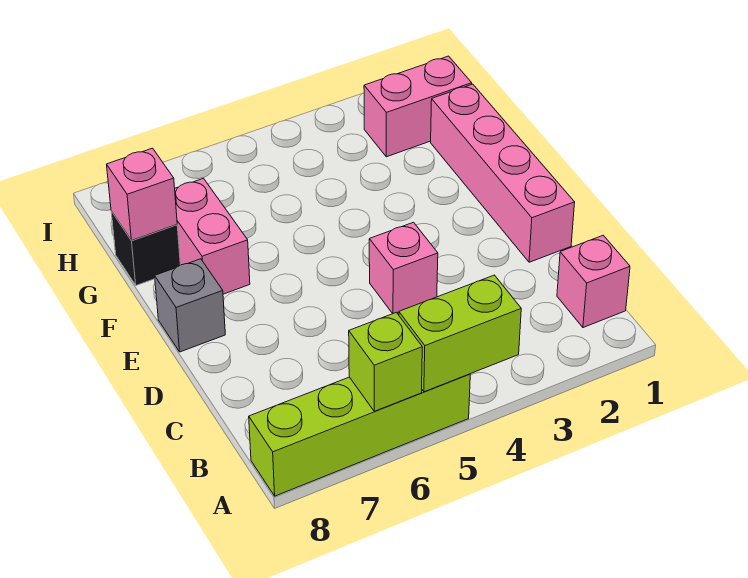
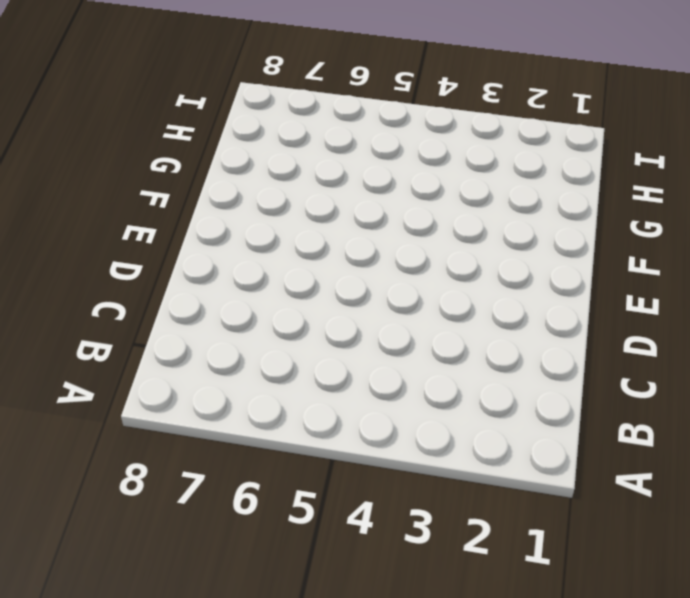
none -> lime brick A5:A8 level 1
none -> pink brick B1 level 1

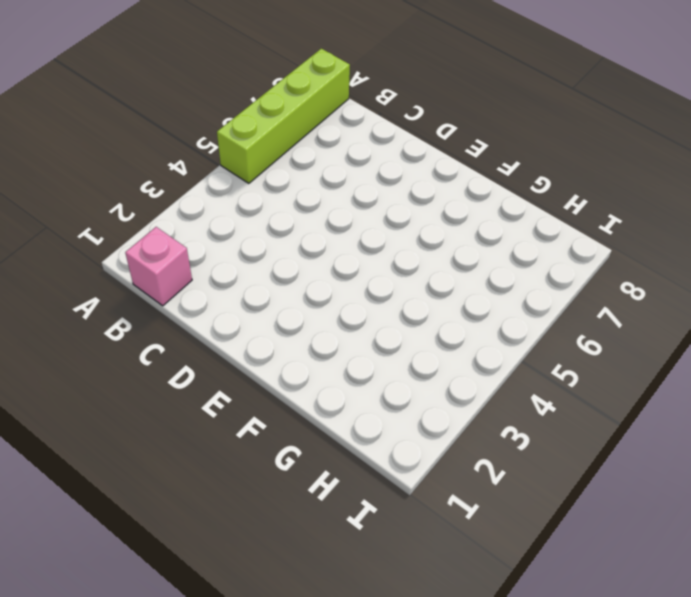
none -> pink brick D1:G1 level 1
none -> pink brick D4 level 1

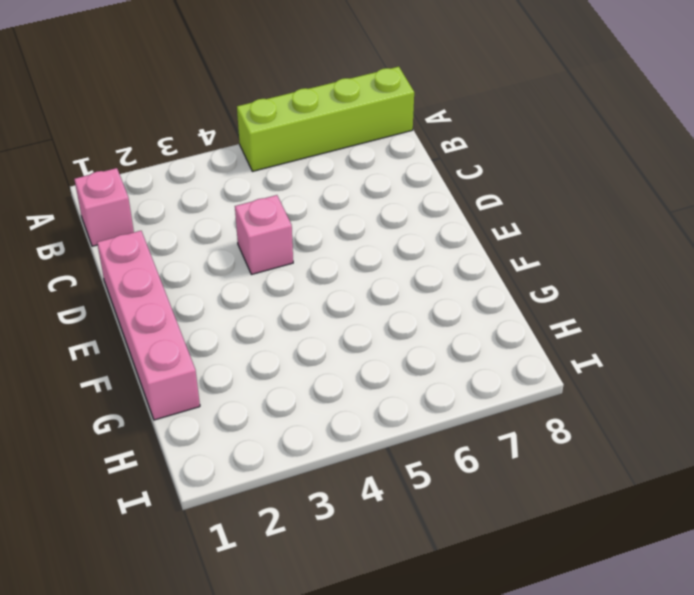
none -> grey brick E8 level 1
none -> pink brick F7:G7 level 1

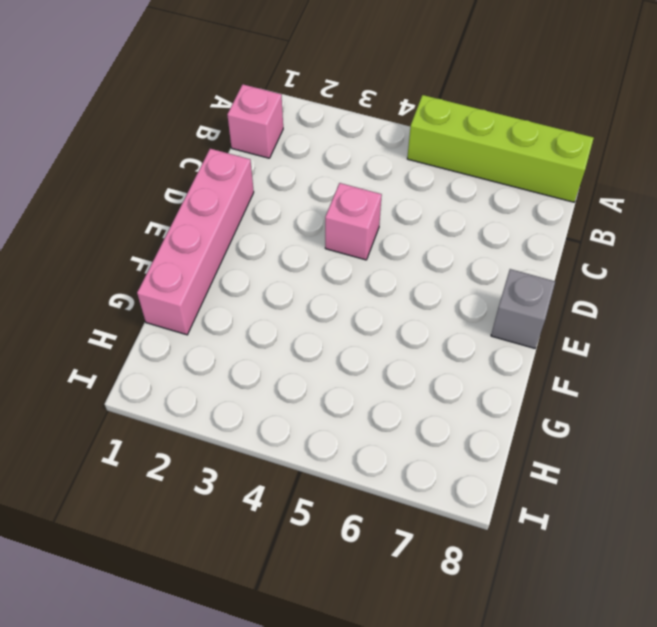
none -> pink brick F7:G7 level 1
none -> black brick G8 level 1

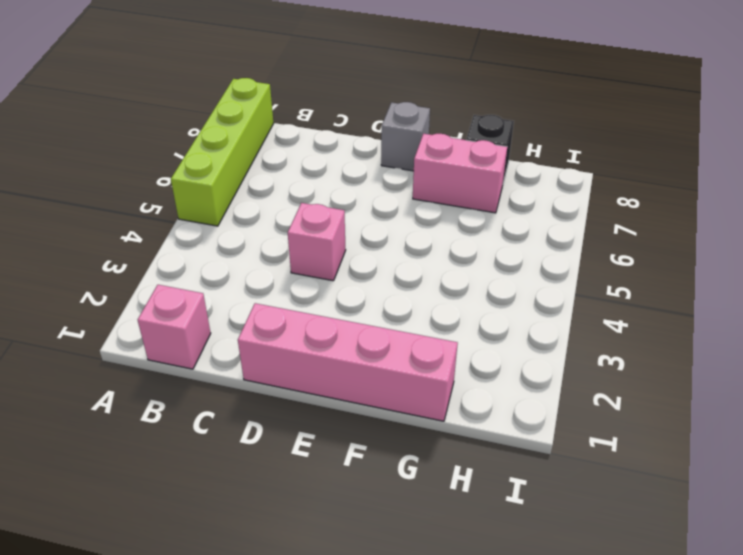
none -> pink brick H1:H2 level 1
none -> lime brick A4:A5 level 2

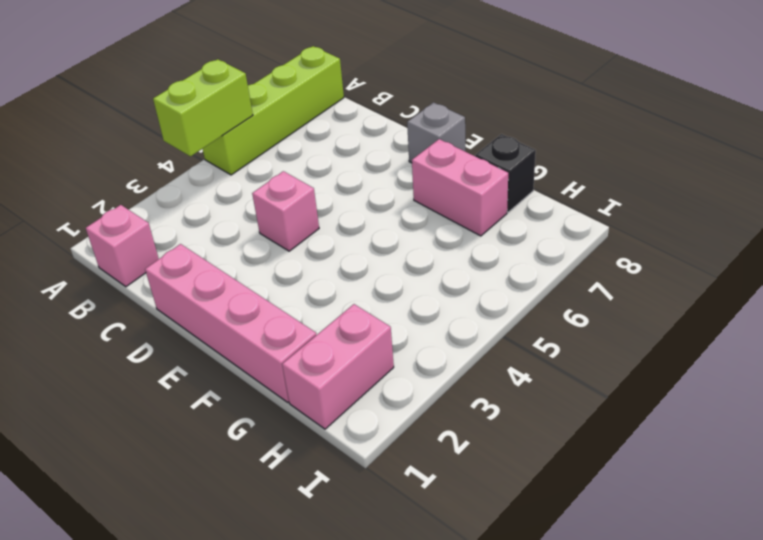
none -> lime brick A6 level 2
none -> pink brick G8 level 2

